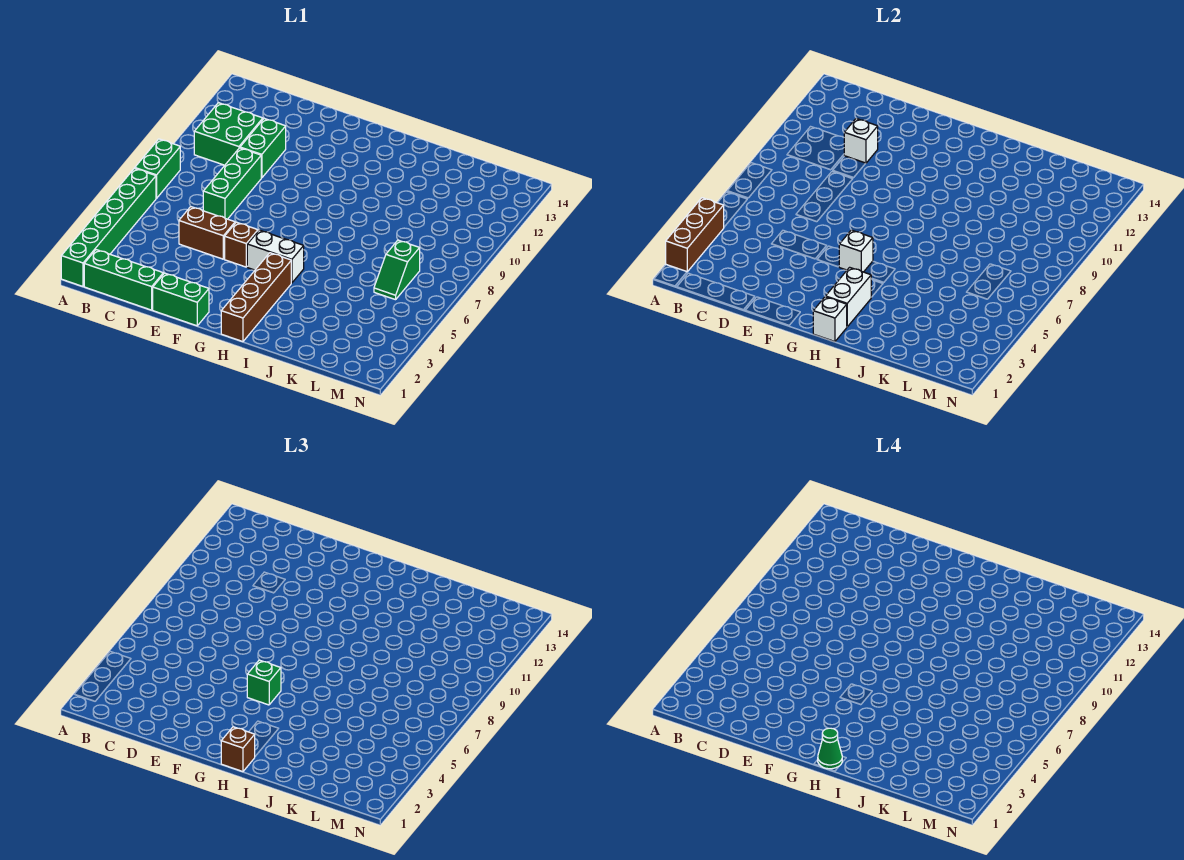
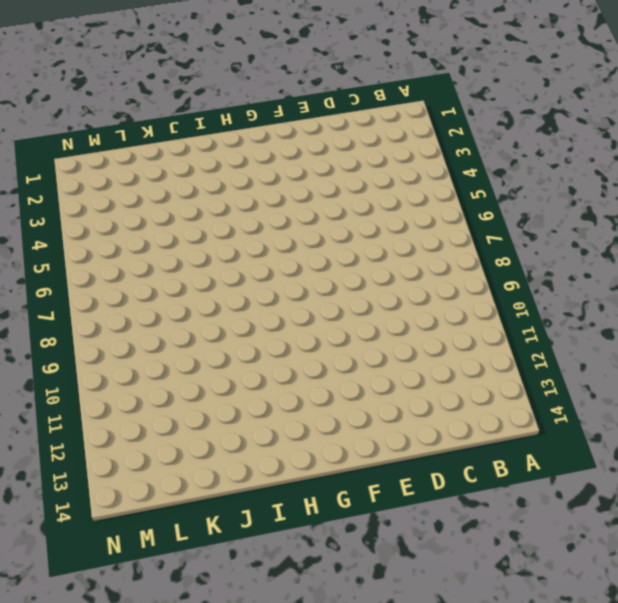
none -> green brick A1:A6 level 1
none -> green brick A7:A8 level 1
none -> green brick B1:D1 level 1

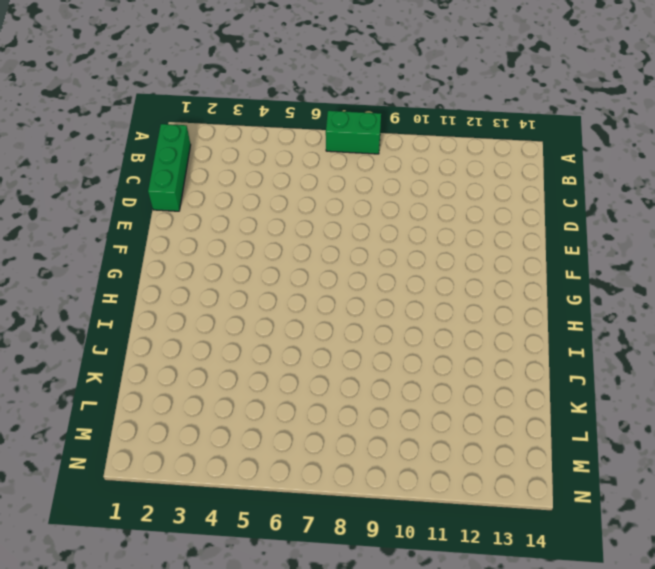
none -> green brick A1:A6 level 1
none -> green brick B10:C11 level 1
none -> brown brick D5:E5 level 1

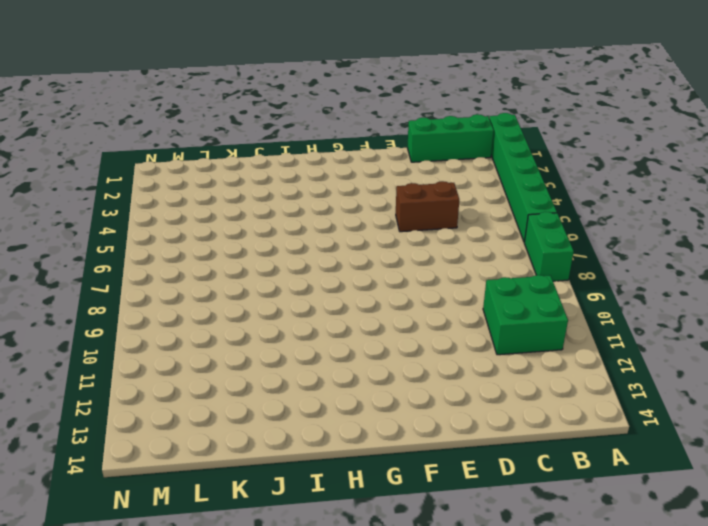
none -> green brick D7:D9 level 1
none -> green brick D10:D11 level 1
none -> green brick E1:F1 level 1

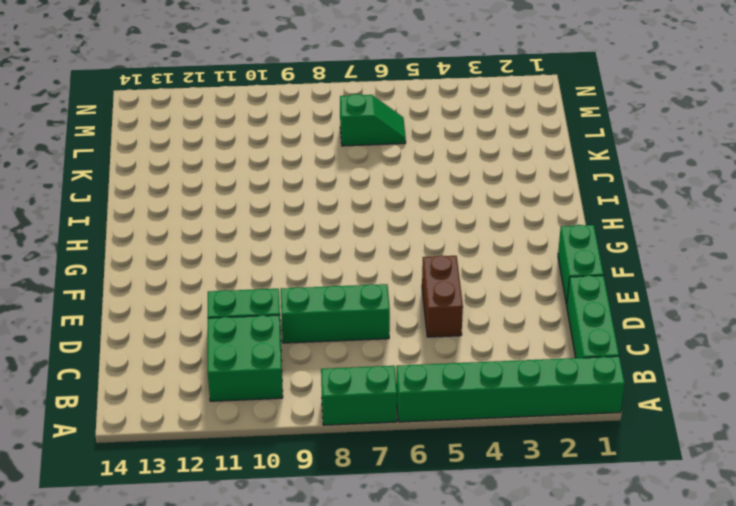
none -> brown brick F5 level 1
none -> white brick G5:H5 level 1
none -> brown brick H1:H4 level 1

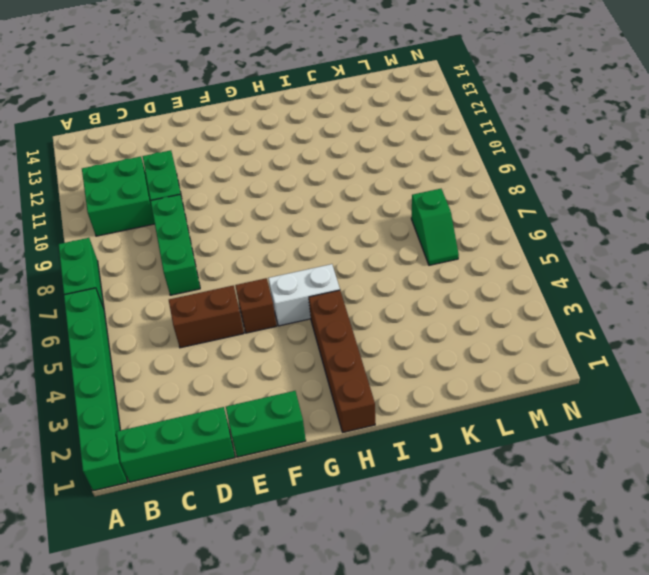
none -> brown brick A2:A4 level 2
none -> white brick D11 level 2
none -> white brick G5 level 2

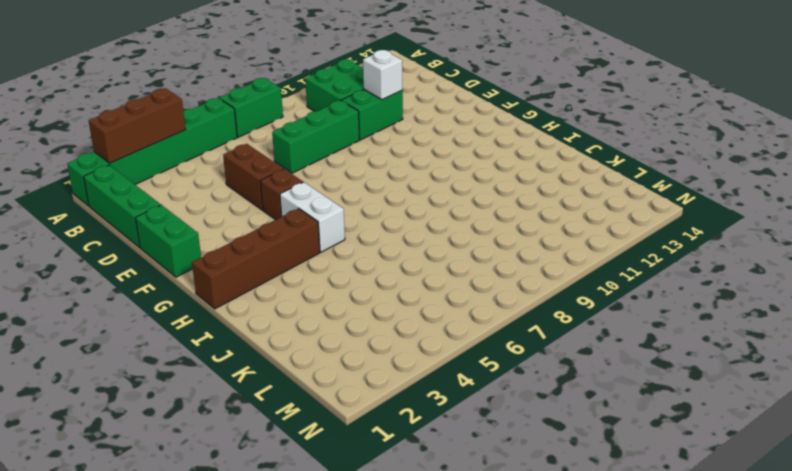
none -> green slope L6:L7 level 1 top 7
none -> white brick G5 level 2
none -> white brick H1 level 2

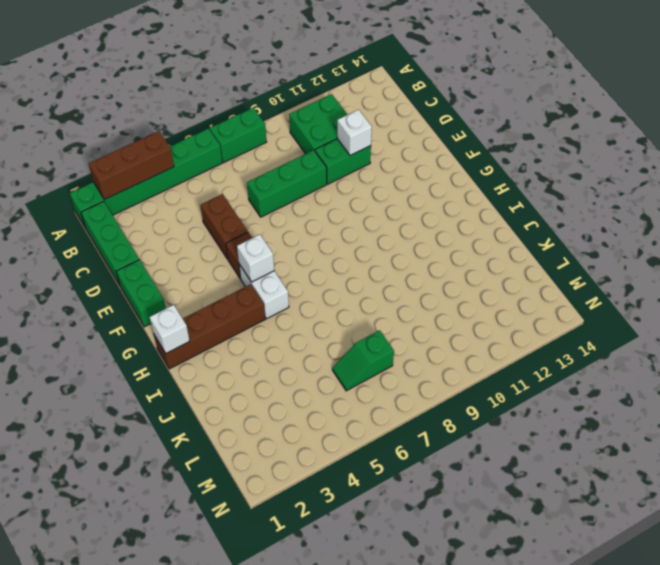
none -> white brick H2:H3 level 2
none -> green brick G5 level 3
none -> brown brick H1 level 3

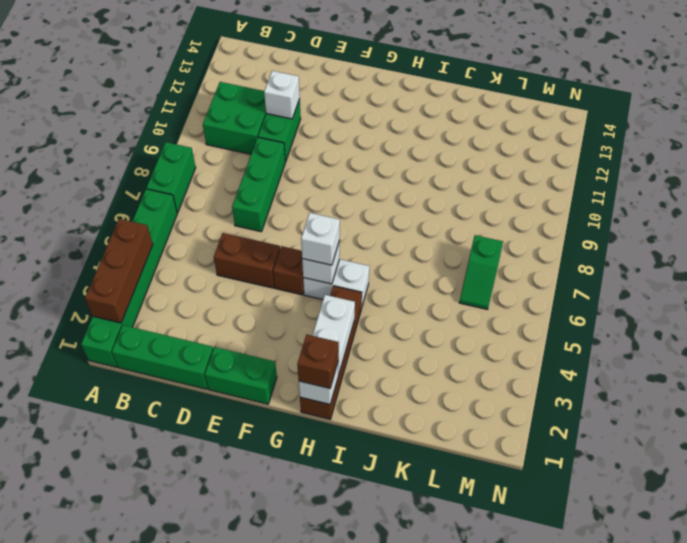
white brick G5 level 3 -> green brick G5 level 3
none -> green cone H1 level 4

